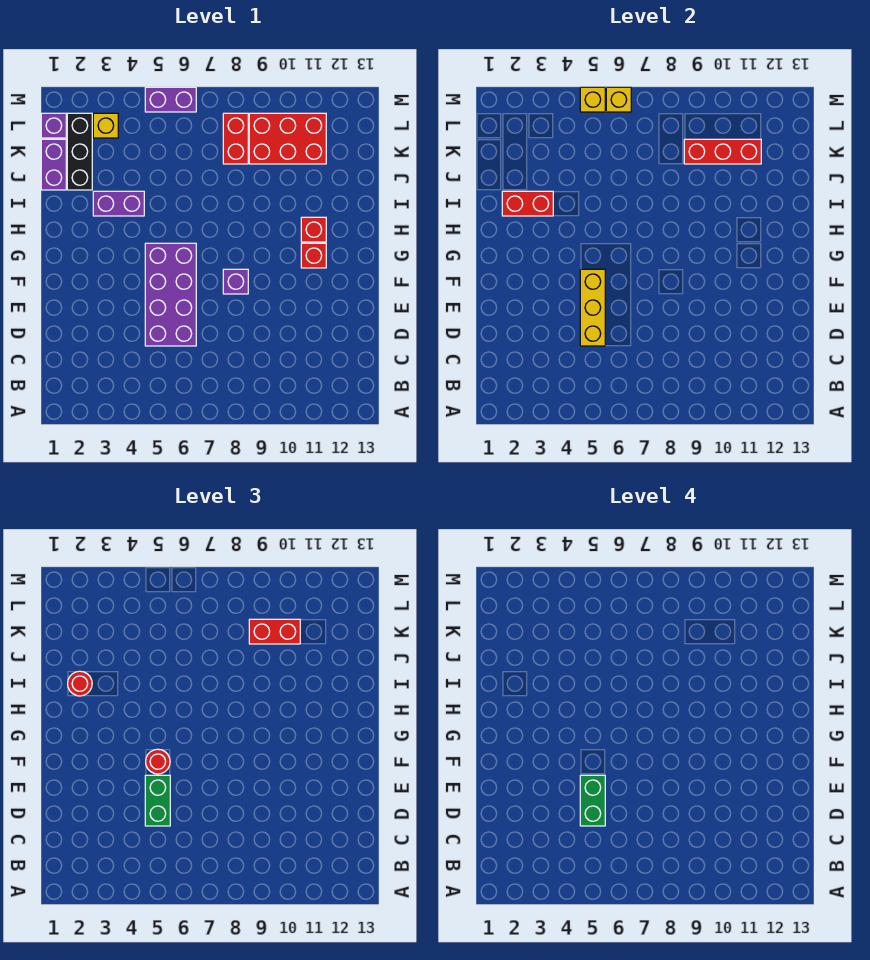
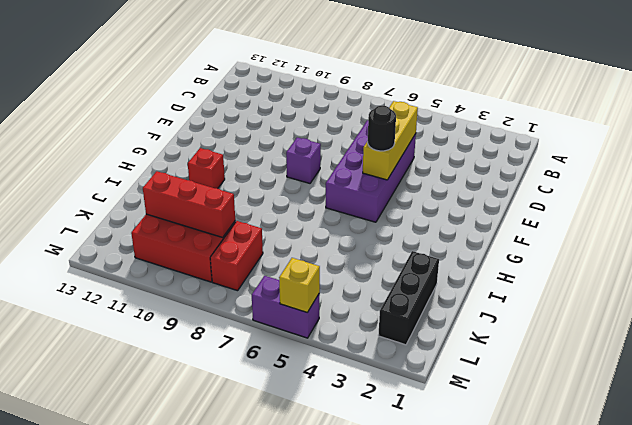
black round brick F5 level 3 -> red round brick F5 level 3
none -> red brick G11 level 1
none -> purple brick I3:I4 level 1
none -> purple brick J1:K1 level 1

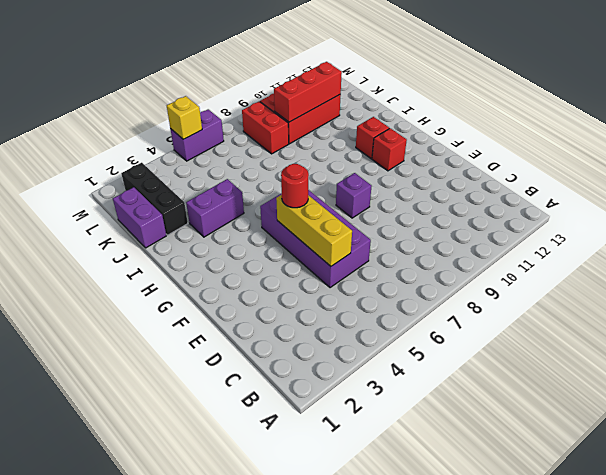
none -> purple brick L1 level 1
none -> yellow brick L3 level 1
none -> red brick I2:I3 level 2

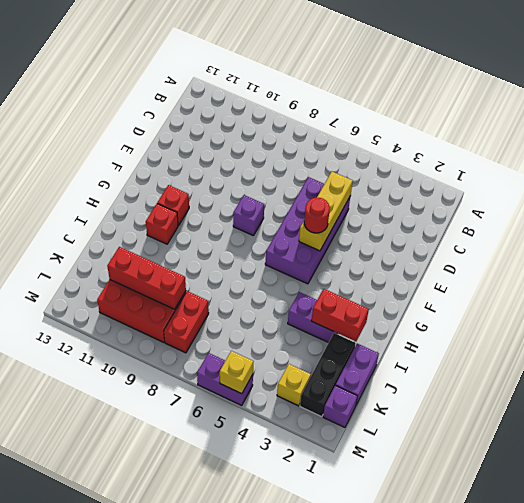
none -> yellow brick M6 level 2
none -> green brick D5:E5 level 3
none -> red round brick I2 level 3

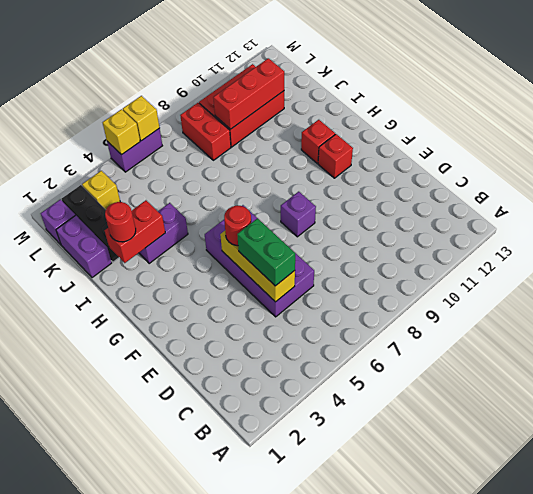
none -> red brick K9:K10 level 3
none -> green brick D5:E5 level 4

